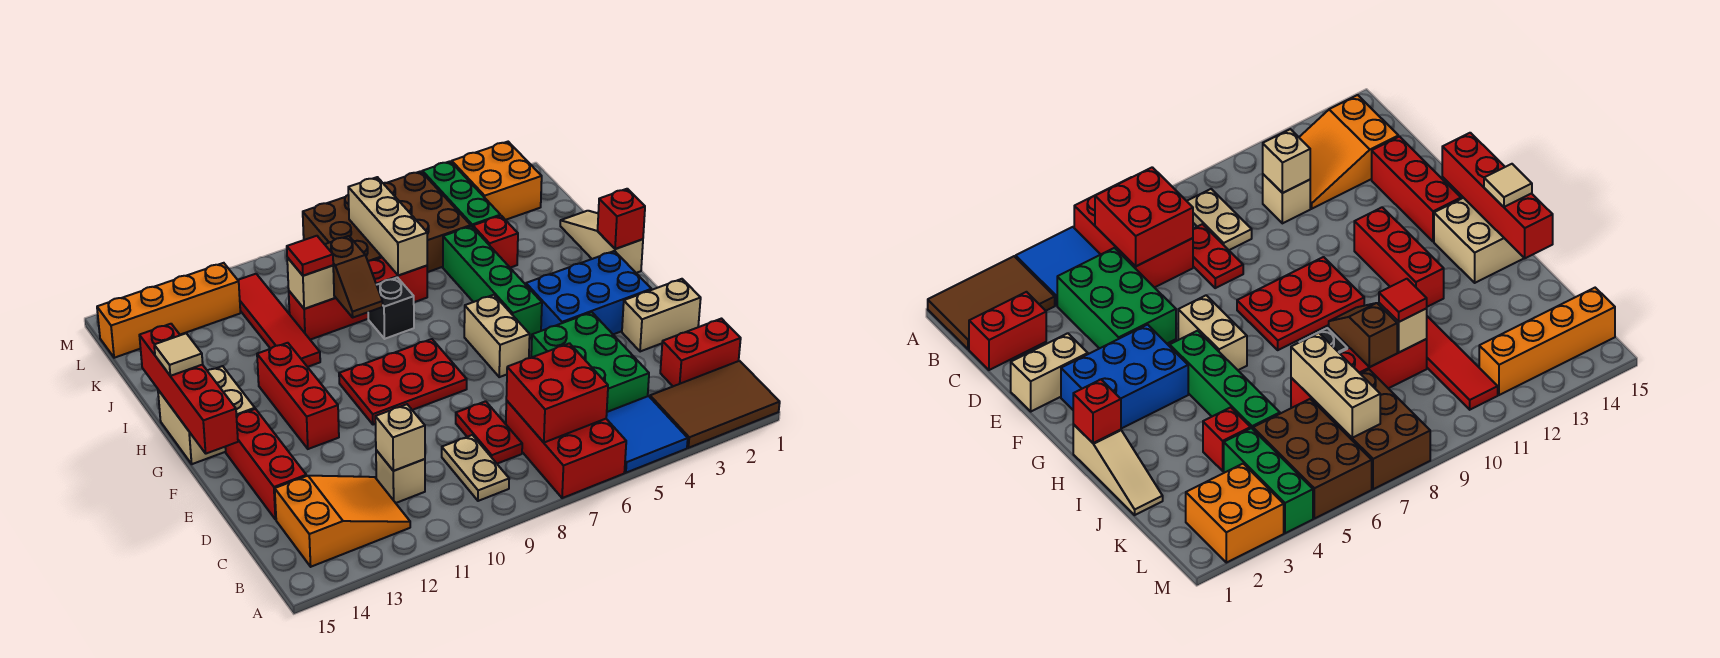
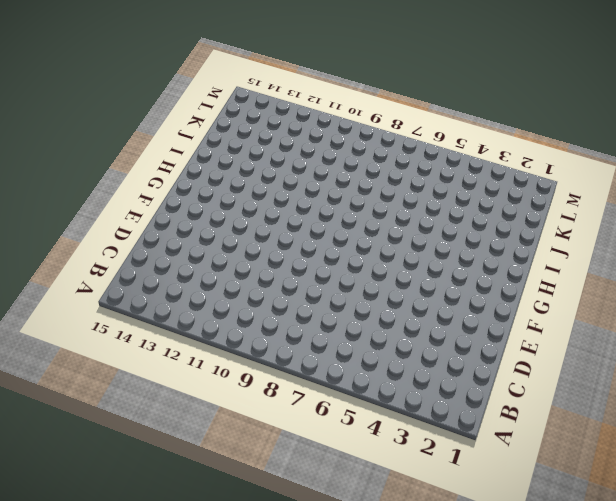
none -> brown tile A1:B3 level 1
none -> blue tile A4:B5 level 1
none -> red brick A6:C7 level 1
none -> tan plate B9:C9 level 1

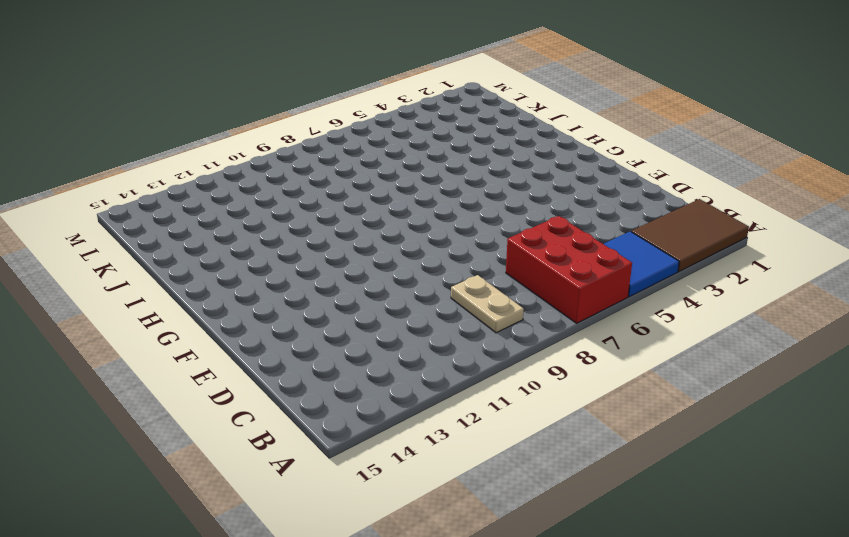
none -> orange slope B12:C14 level 1 top 14
none -> red brick C1:C2 level 1
none -> green brick C4:E5 level 1
none -> red plate C8:D8 level 1

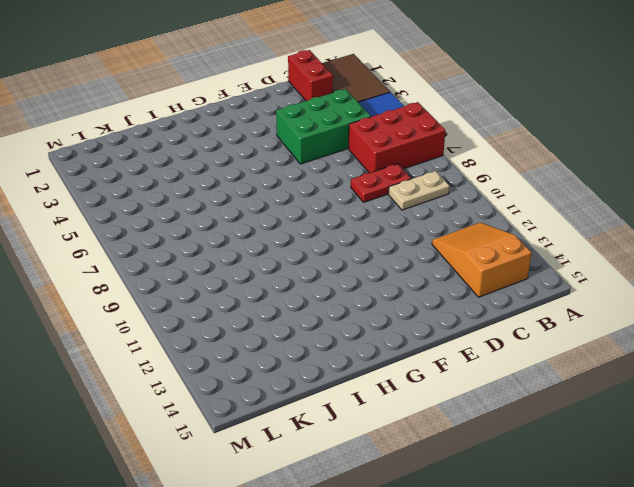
none -> tan brick C11 level 1
none -> red brick D14:F14 level 1
none -> tan brick E1:E2 level 1
none -> blue brick F2:G4 level 1

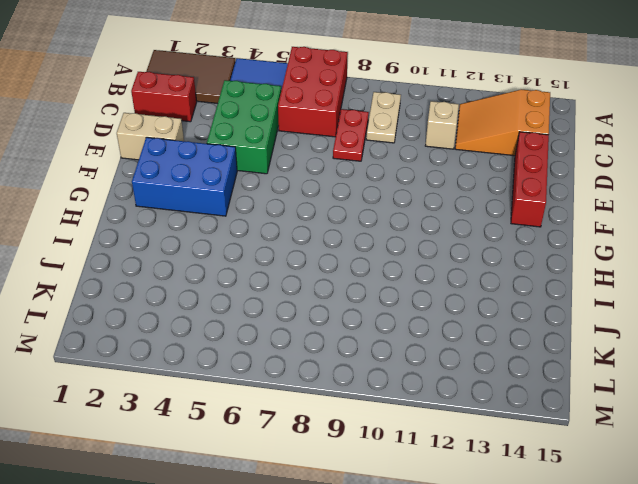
none -> tan brick F6:G6 level 1
none -> red plate F8:G10 level 1
none -> red brick F12:H12 level 1
none -> green brick G5:J5 level 1

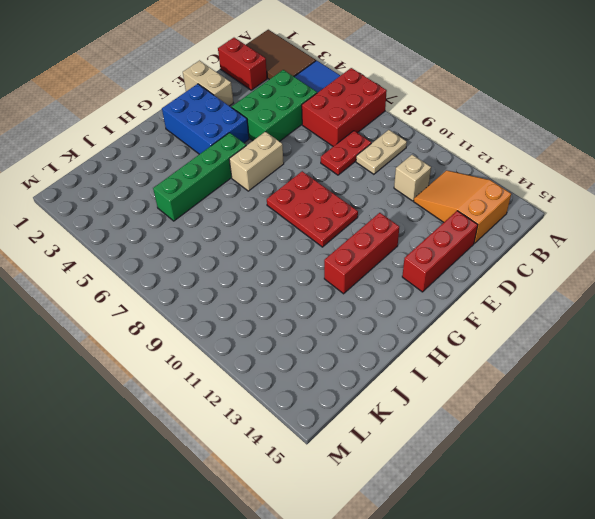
none -> tan brick G14:H15 level 1
none -> tan slope H1:J1 level 1 top H
none -> black brick I8 level 1
none -> red tile I11:L11 level 1

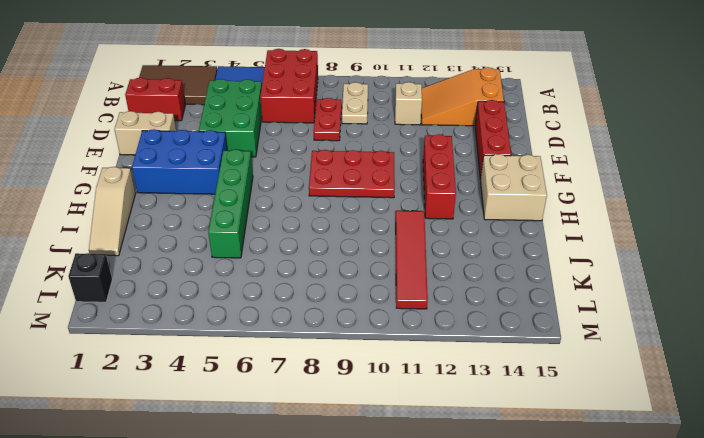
black brick L1 level 1 -> black brick I8 level 1
none -> tan brick F6:G6 level 1
none -> red brick J4 level 1
none -> red brick J7:J10 level 1
none -> green brick K4:M4 level 1

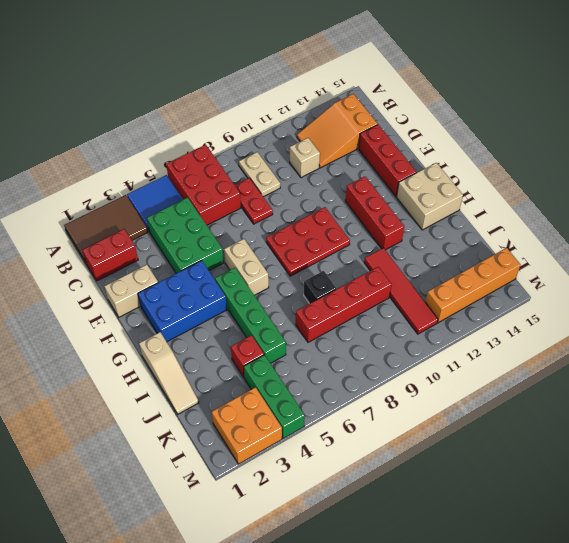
none -> brown brick K5:M6 level 1
none -> brown brick K7:M8 level 1
none -> red brick B6:C7 level 2
none -> tan brick C11 level 2

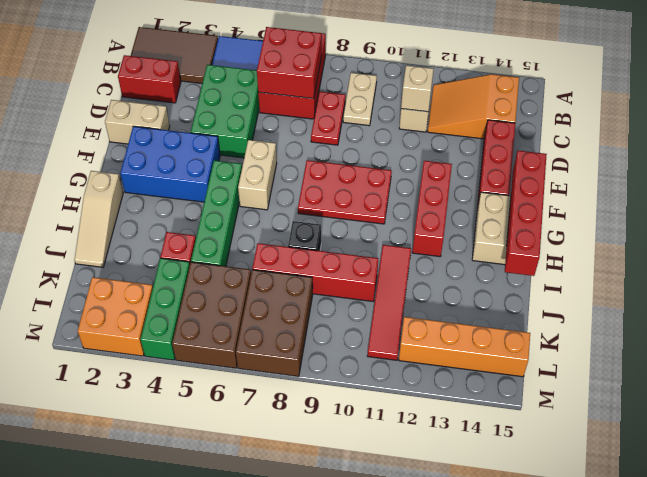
none -> red brick H1 level 2
none -> brown slope I9:J9 level 2 top J
none -> tan brick J7:L7 level 2
none -> tan brick J10 level 2

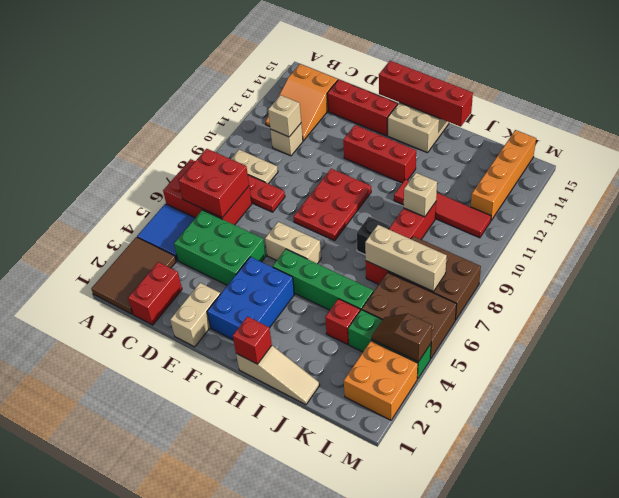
brown slope L4:M4 level 2 top M -> brown slope I9:J9 level 2 top J
none -> tan tile H15 level 3
none -> red tile J10 level 3

